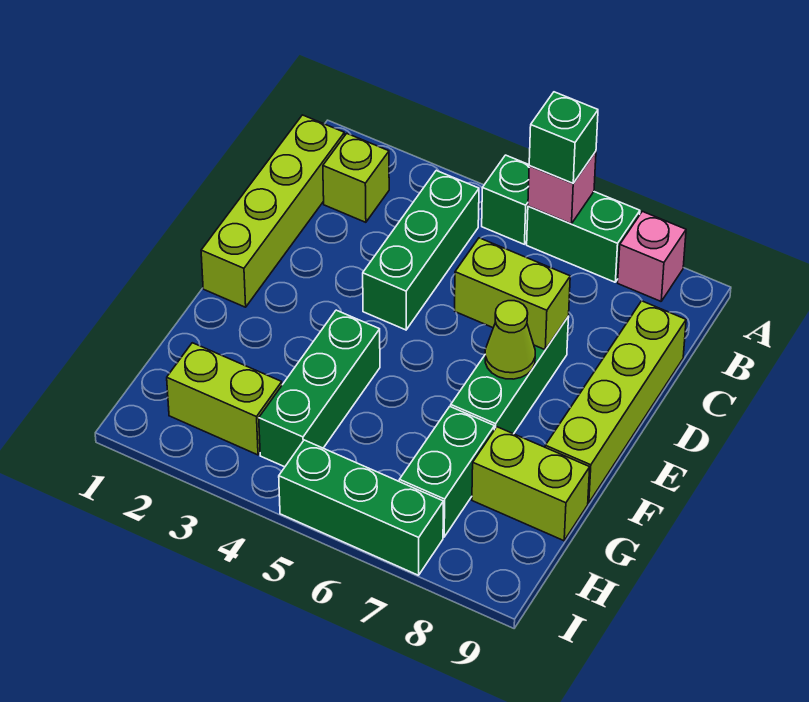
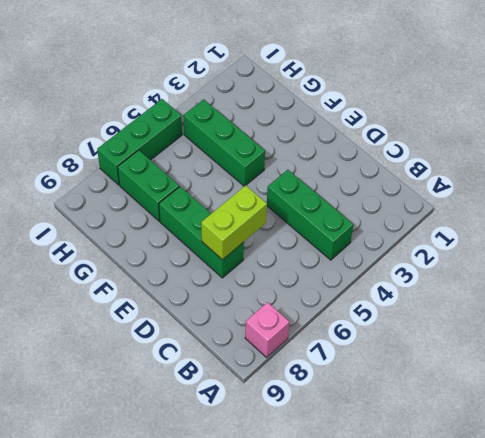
none -> green brick A5 level 1
none -> green brick A6:A7 level 1
none -> lime brick B1:E1 level 1

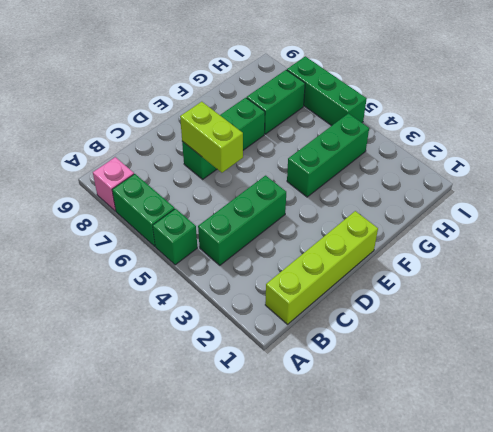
none -> lime brick B2 level 1
none -> lime brick C9:F9 level 1
none -> lime brick G8:G9 level 1

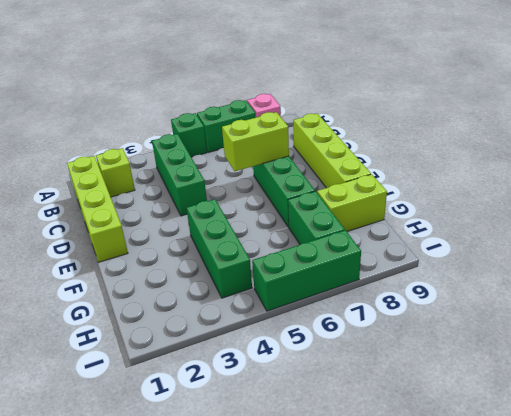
none -> lime brick H2:H3 level 1
none -> pink brick A6 level 2
none -> lime cone E7 level 2

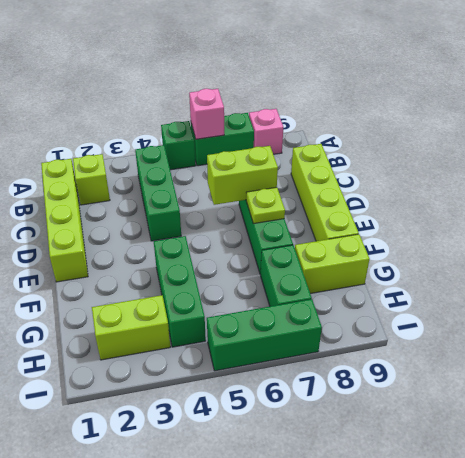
lime plate E7 level 2 -> lime cone E7 level 2
none -> green brick A6 level 3

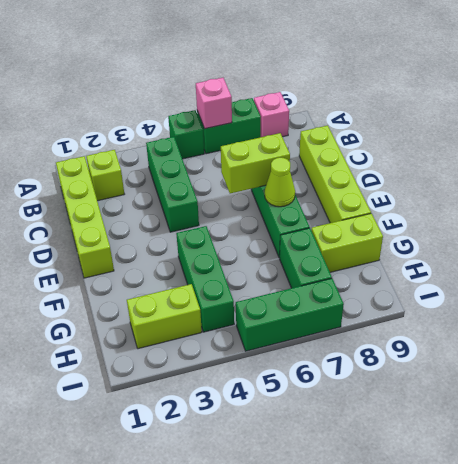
none -> green brick A6 level 3

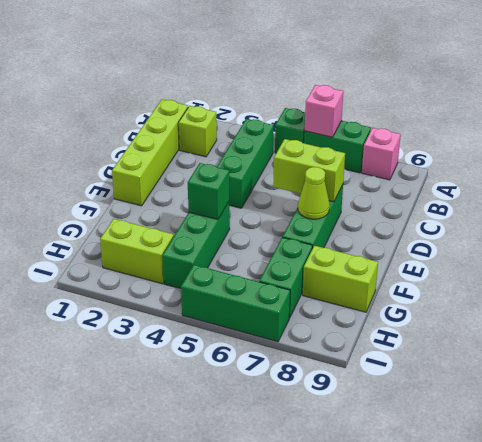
green brick F4 level 2 -> green brick A6 level 3
none -> lime brick C9:F9 level 1

